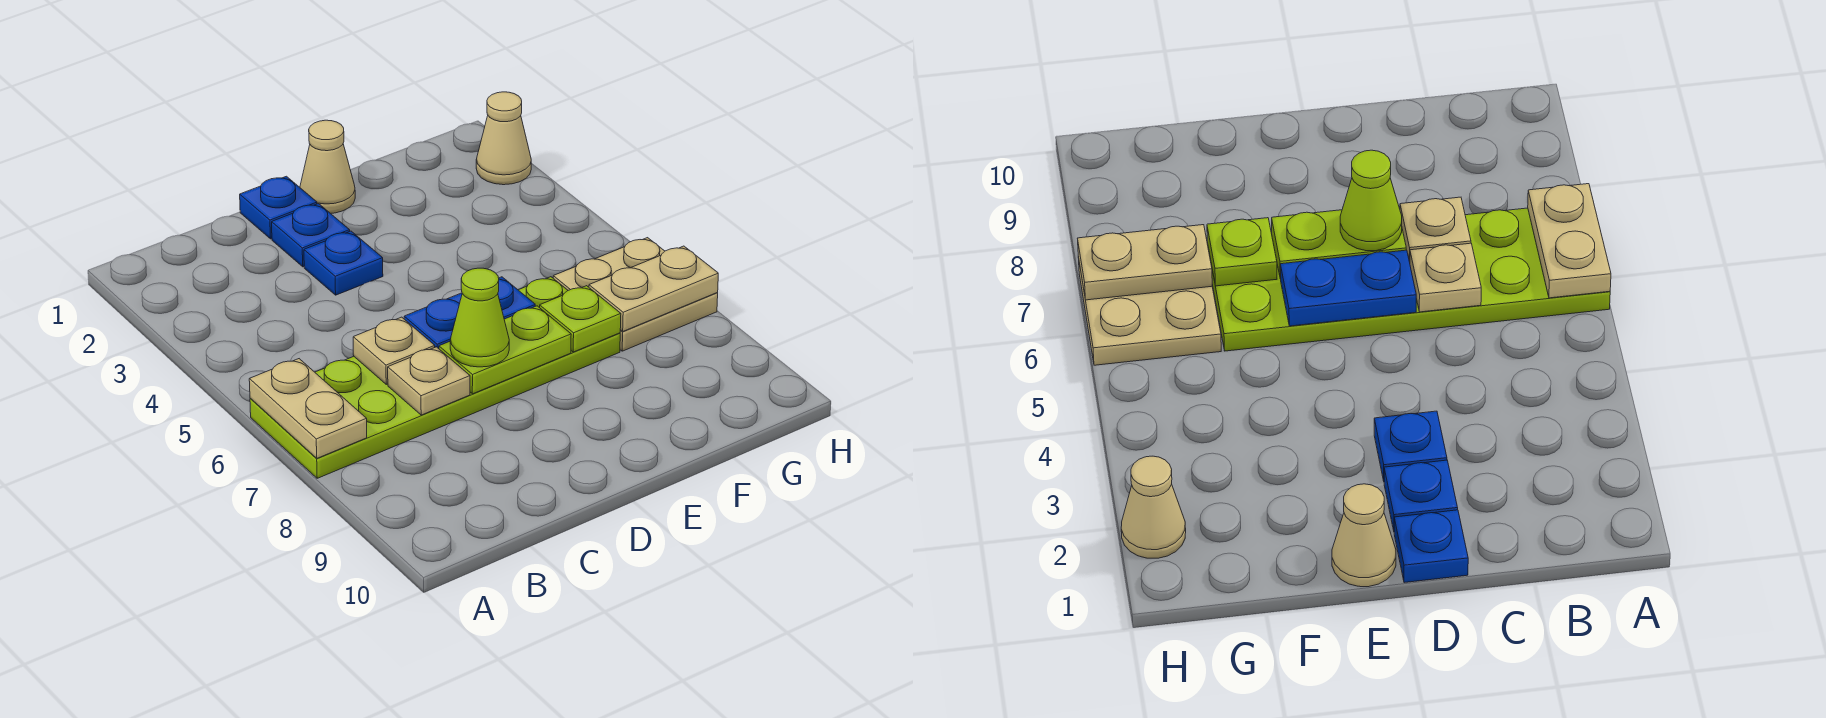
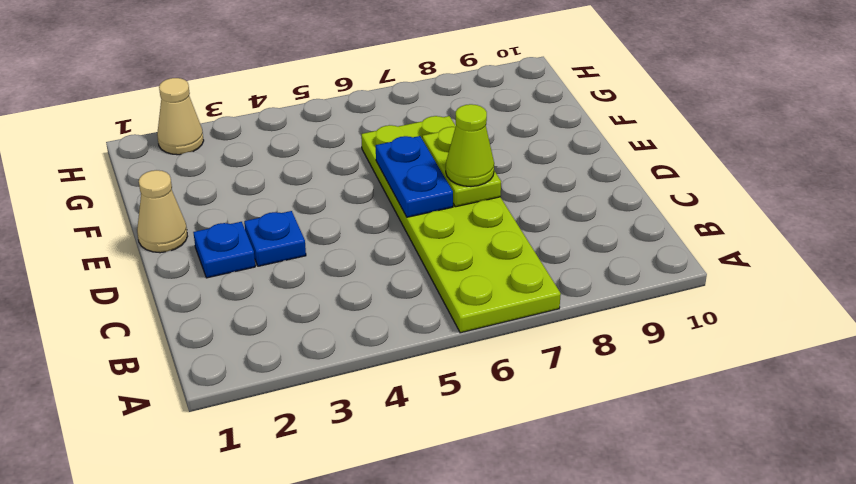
none -> blue plate D1 level 1
none -> tan plate G6:H7 level 1
none -> tan plate A6:A7 level 2

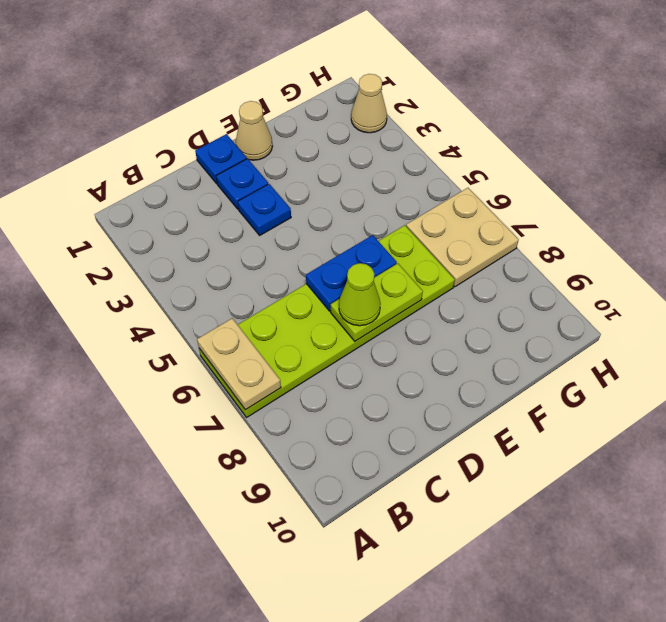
none -> tan plate C6 level 2
none -> tan plate C7 level 2
none -> lime plate F7 level 2

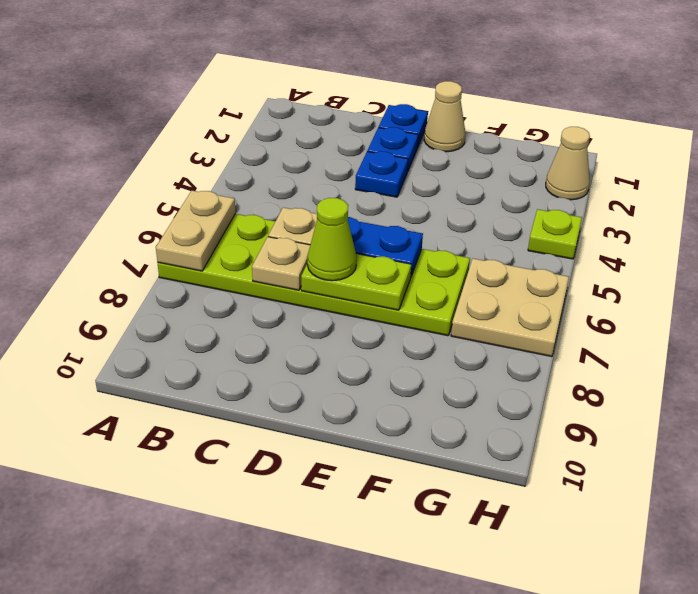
lime plate H4 level 1 -> lime plate F7 level 2
none -> tan plate G7:H7 level 2

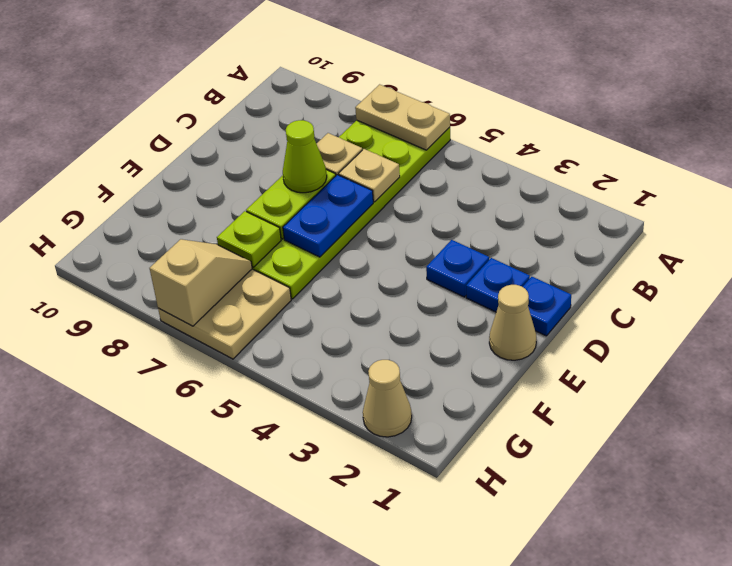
tan slope G7:H7 level 2 top H -> tan plate G7:H7 level 2

